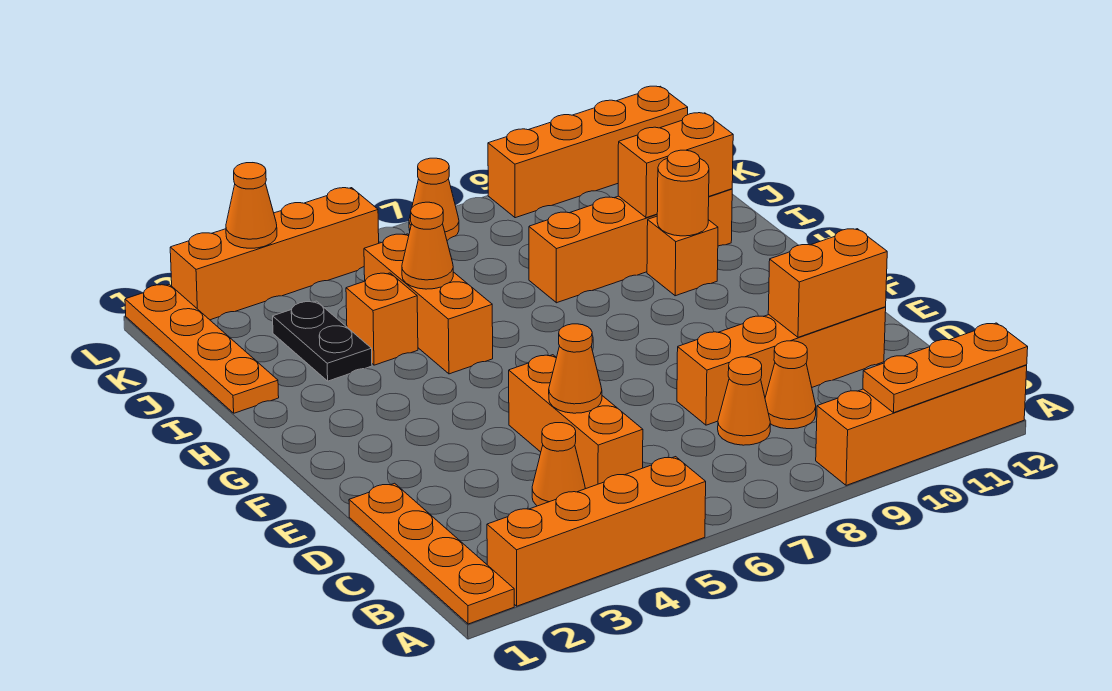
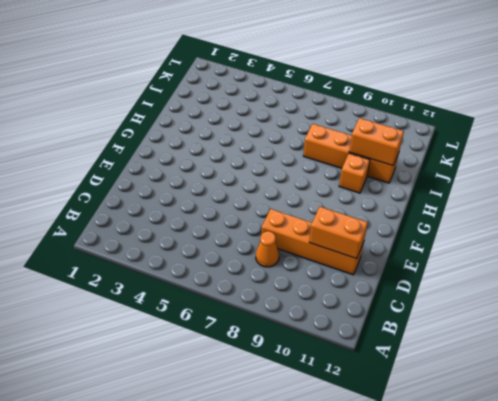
none -> orange plate A1:D1 level 1
none -> orange brick A2:A5 level 1
none -> orange brick A9:A12 level 1

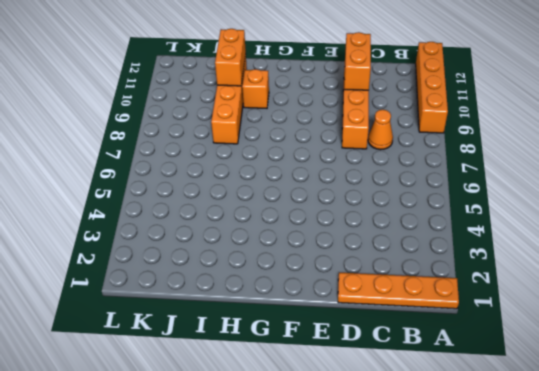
none -> orange brick A2:A5 level 1
none -> orange cone C4 level 1
none -> orange brick C5:E5 level 1

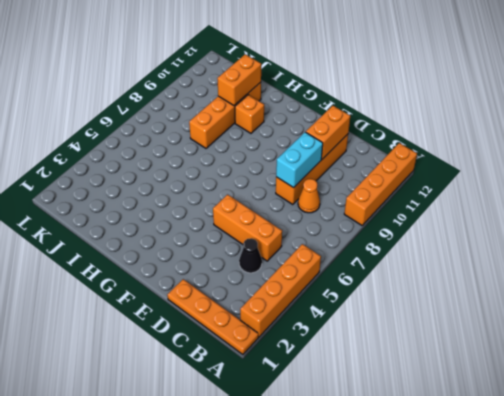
black cone C4 level 1 -> orange cone C4 level 1
cyan brick D8:D9 level 2 -> none
none -> orange cone C9 level 1
none -> orange brick H5:J5 level 1
none -> orange plate I1:L1 level 1

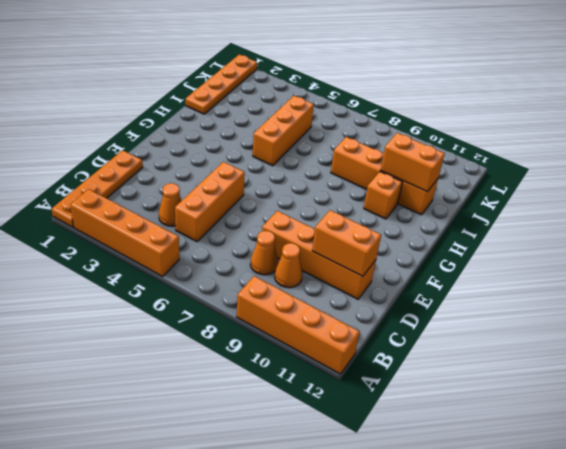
none -> black plate I3:J3 level 1
none -> orange brick I4 level 1
none -> orange brick L2:L5 level 1

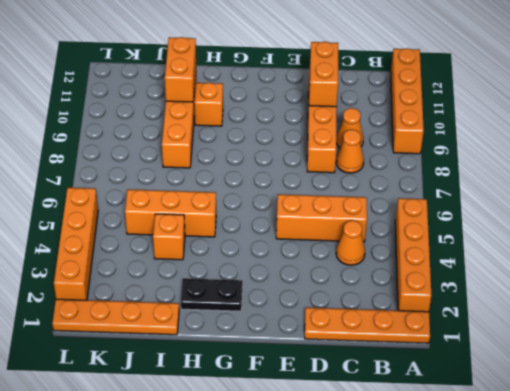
black plate G2:H2 level 1 -> black plate I3:J3 level 1
none -> orange cone L7 level 1
none -> orange brick L9:L12 level 1
none -> orange plate A10:A12 level 2

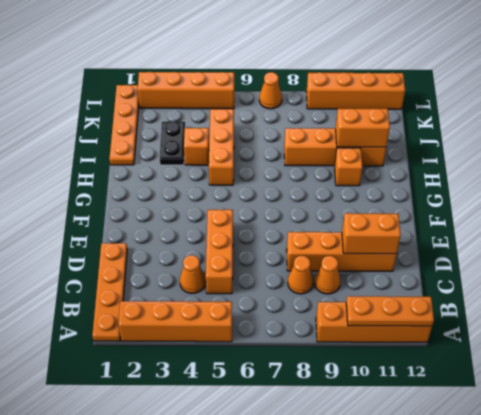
none -> orange cone D5 level 2
none -> orange round brick H10 level 2
none -> orange cone I5 level 2

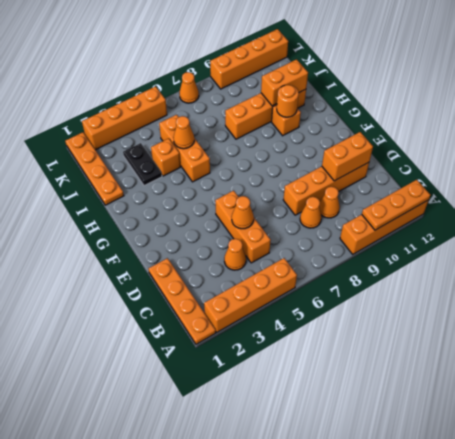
none -> orange cone L3 level 2

